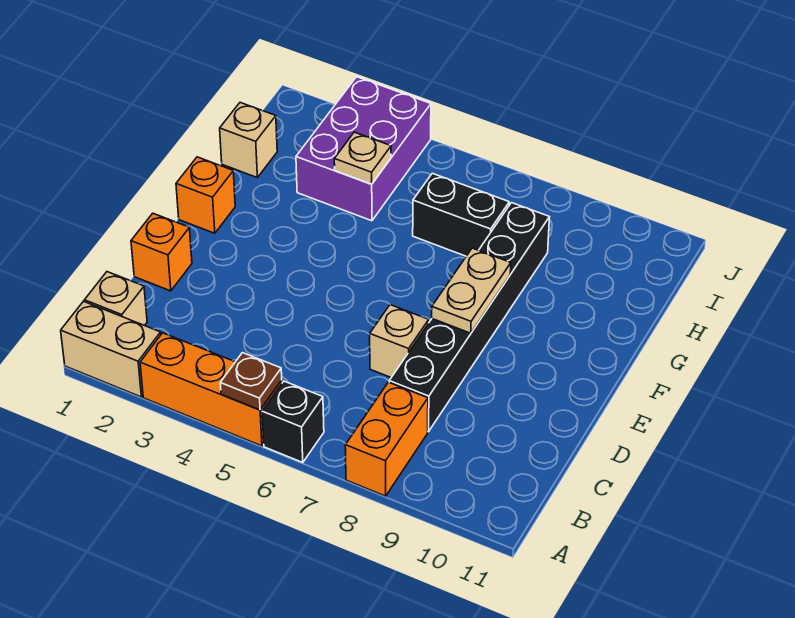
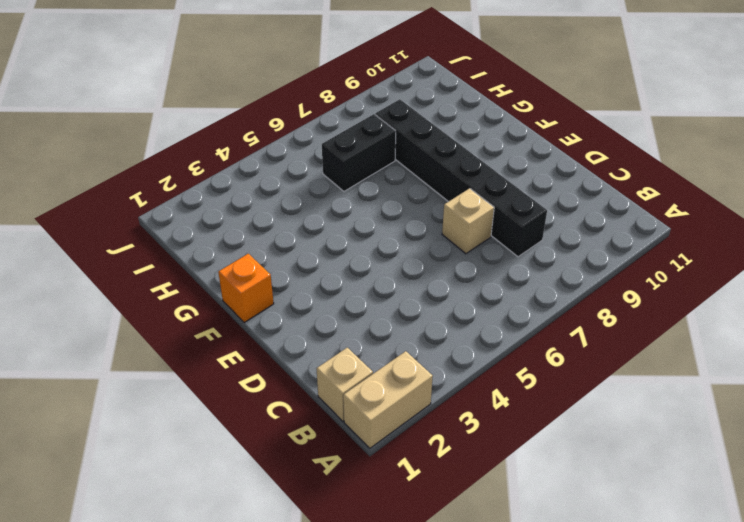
none -> orange brick A3:A5 level 1
none -> black brick A6 level 1
none -> orange brick A8:B8 level 1

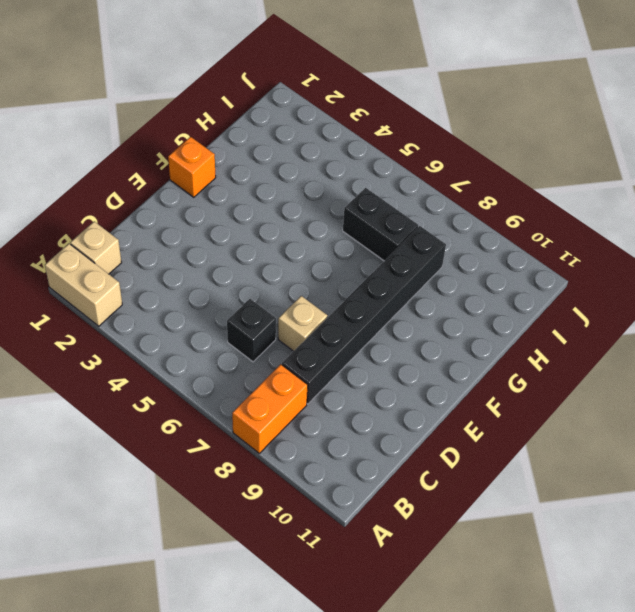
black brick C6 level 1 -> black brick A6 level 1
none -> orange brick A3:A5 level 1
none -> orange brick D1 level 1
none -> tan brick H1 level 1

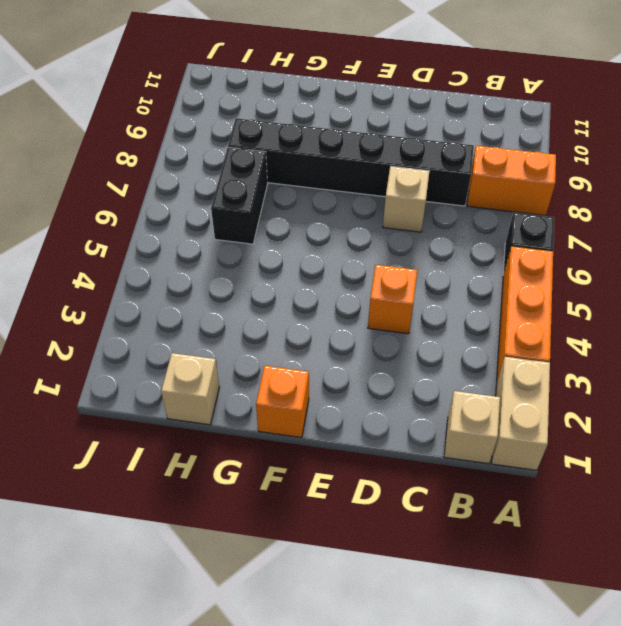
orange brick D4 level 1 -> orange brick D1 level 1
none -> purple brick H3:J4 level 1
none -> brown plate A5 level 2
none -> tan plate E8:F8 level 2

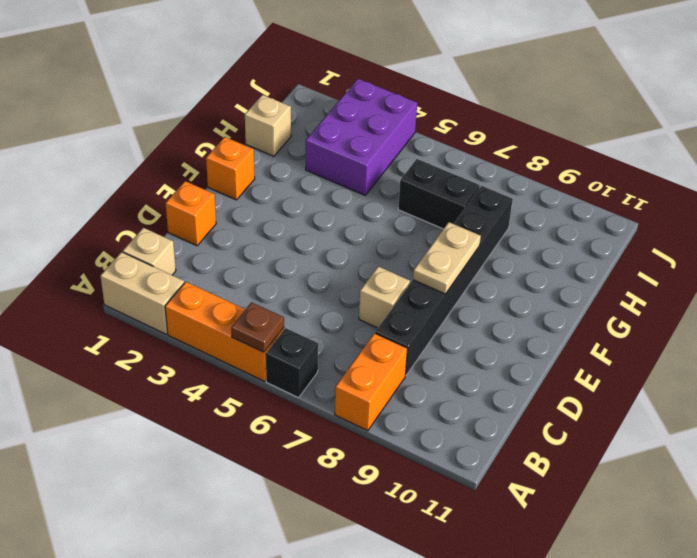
none -> tan plate H4 level 2

